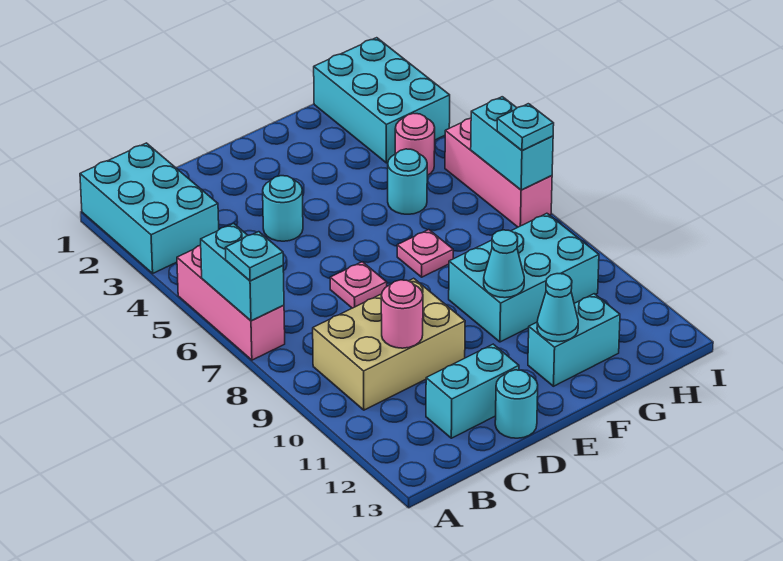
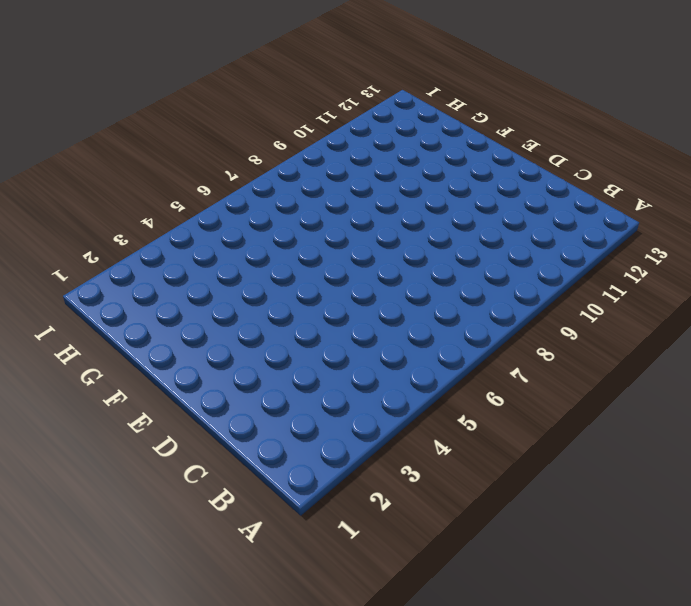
none -> cyan brick A1:B3 level 1
none -> pink brick A5:A7 level 1
none -> tan brick B9:D10 level 1

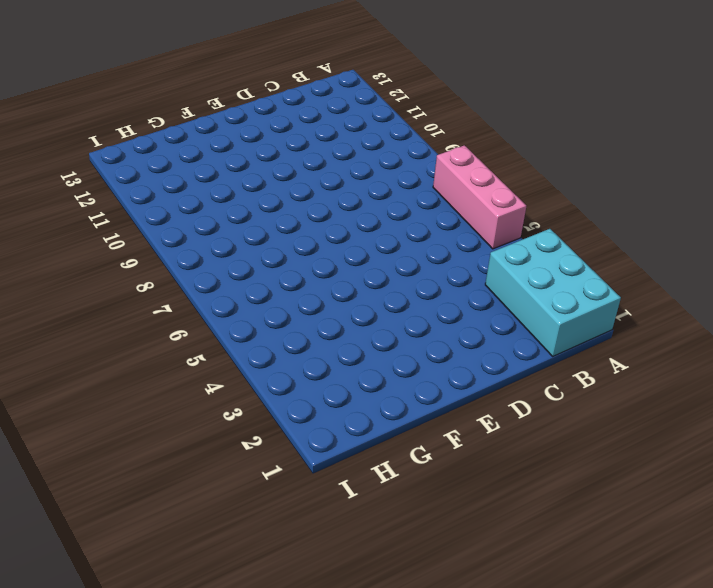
none -> tan brick B9:D10 level 1
none -> cyan brick C12:D12 level 1
none -> cyan round brick D4 level 1

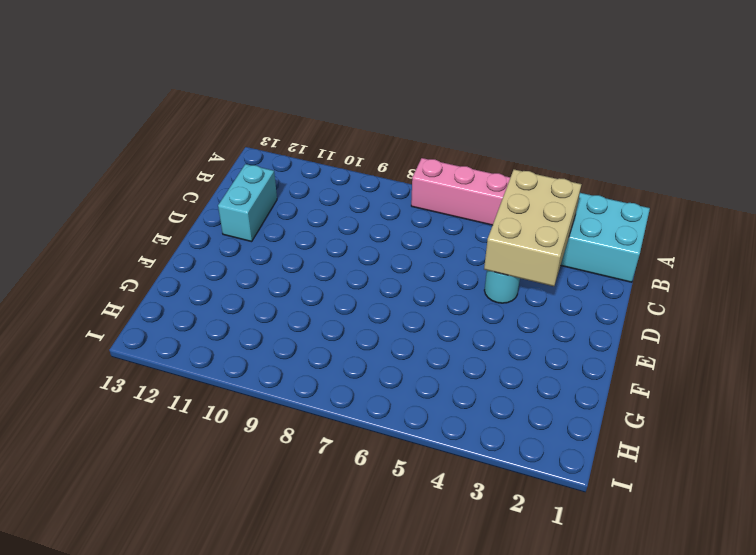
tan brick B3:D4 level 2 -> tan brick B9:D10 level 1
none -> pink plate D7 level 1
none -> cyan round brick D13 level 1
none -> pink plate F7 level 1

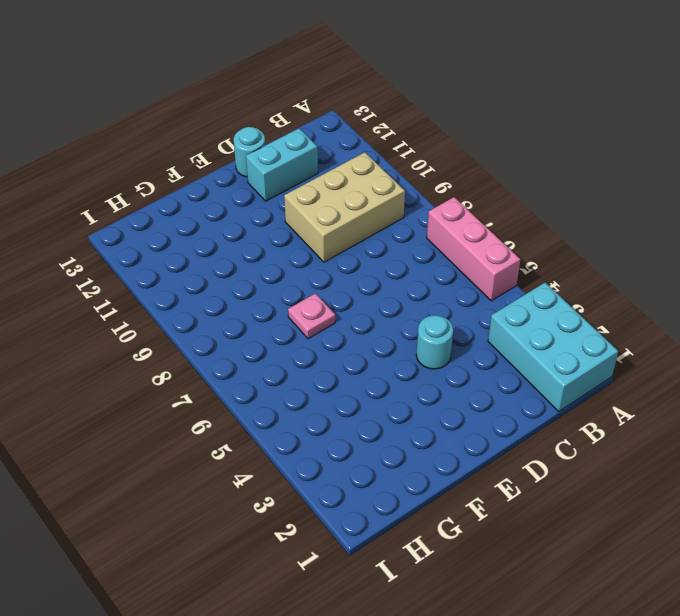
none -> pink plate D7 level 1
none -> cyan brick F9:H10 level 1
none -> cyan brick F12:G12 level 1

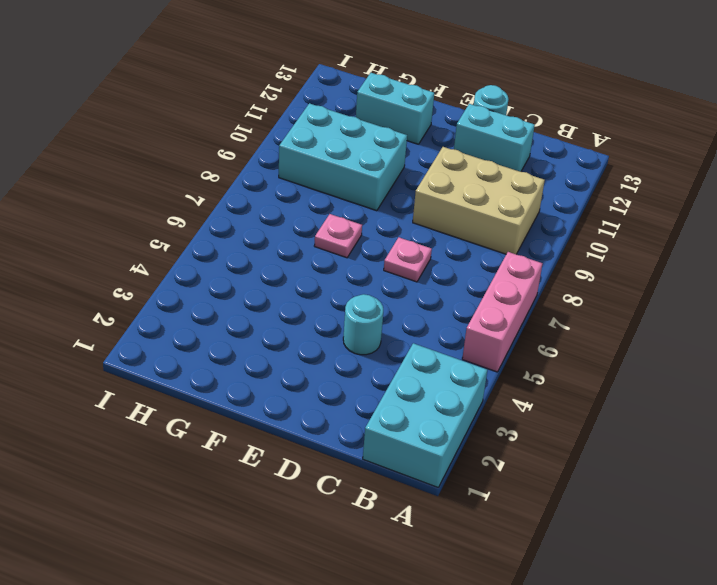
none -> cyan round brick G5 level 1
none -> cyan brick H1:I3 level 1
none -> pink round brick H4 level 1

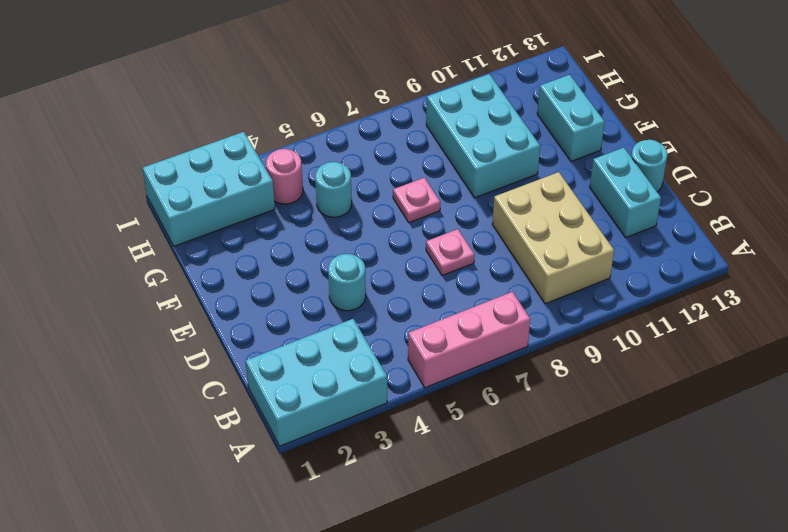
none -> pink brick I5:I7 level 1
none -> cyan brick A6:A7 level 2
none -> pink round brick C10 level 2

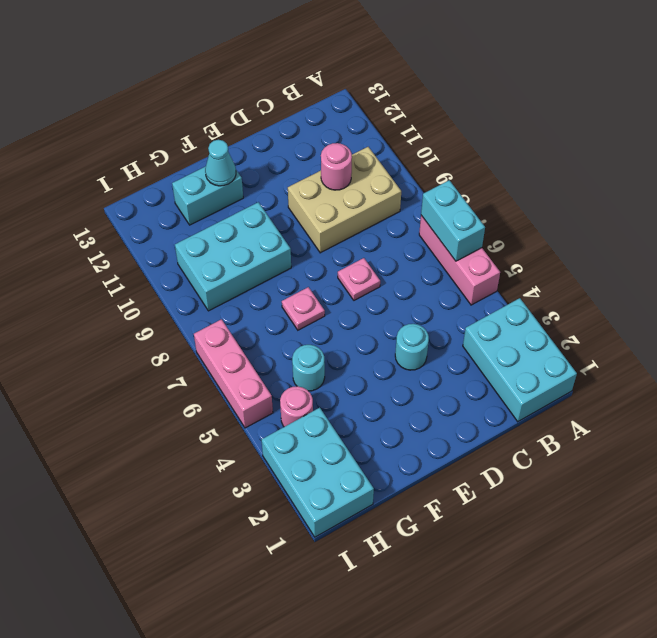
none -> cyan brick C12:D12 level 1
none -> cyan round brick D13 level 1
none -> cyan cone F10 level 2

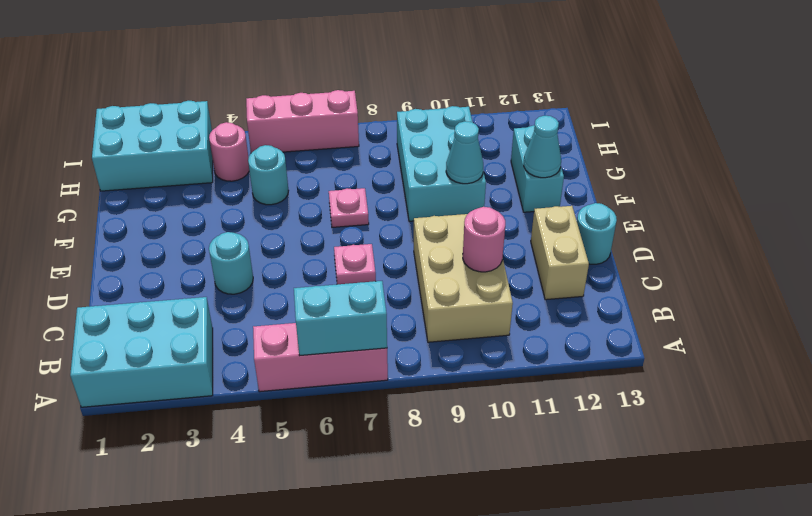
tan brick C12:D12 level 1 -> cyan brick C12:D12 level 1
none -> cyan brick I6:I7 level 2
none -> cyan plate A7 level 3
none -> cyan plate I7 level 3

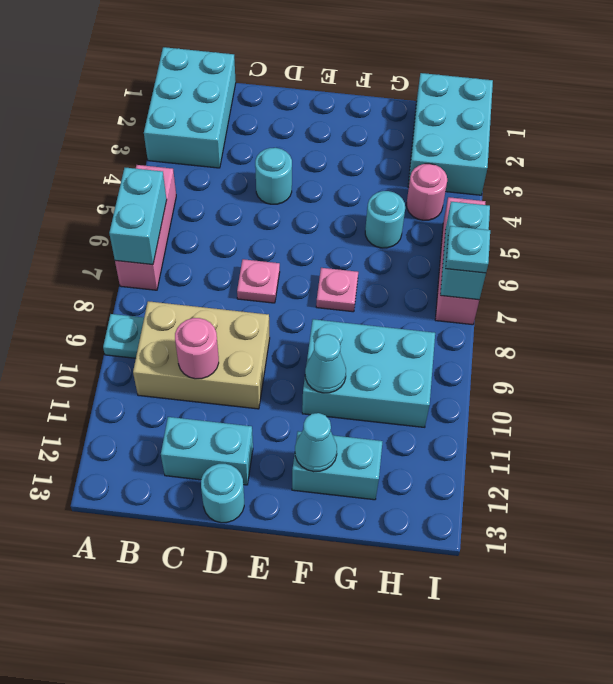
cyan plate A9 level 1 -> cyan plate A7 level 3

